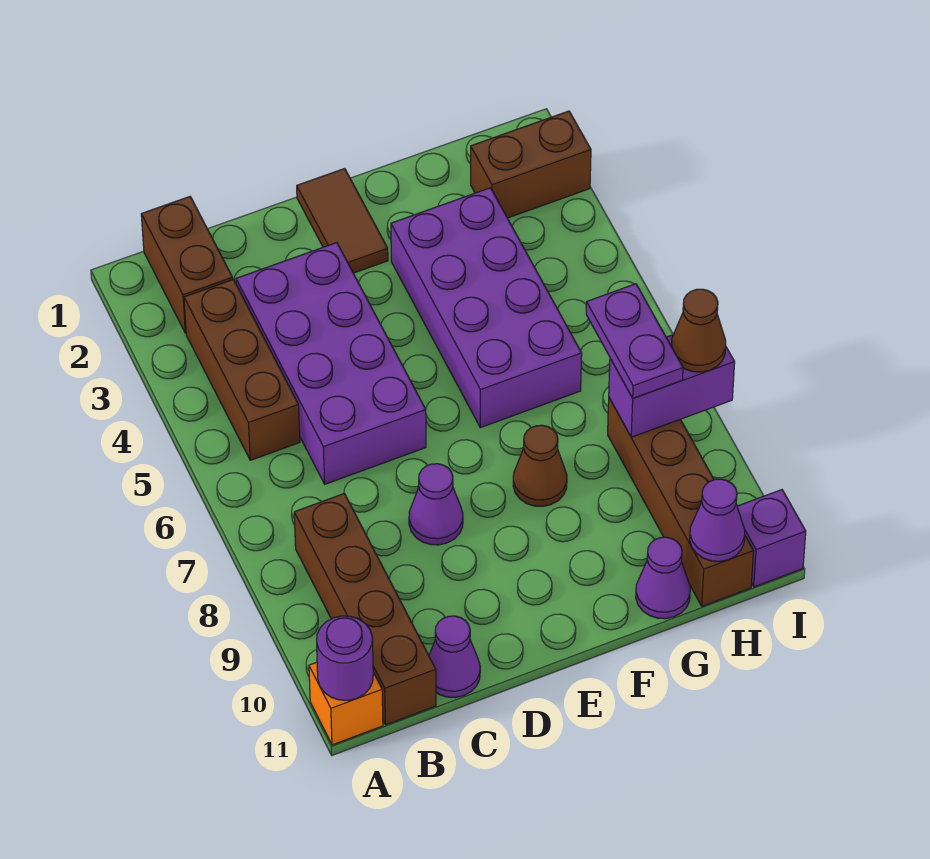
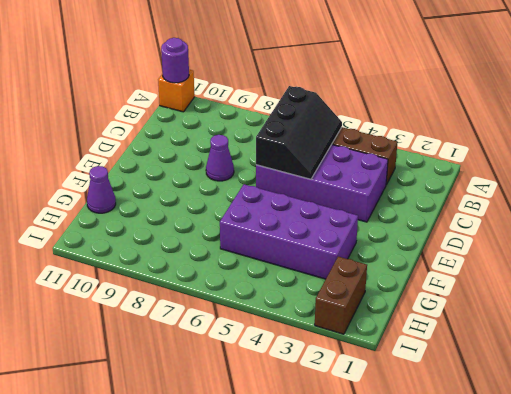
black slope B5:D6 level 2 top 6 -> none
none -> brown brick B1:B2 level 1
none -> brown brick B8:B11 level 1
none -> purple cone C11 level 1

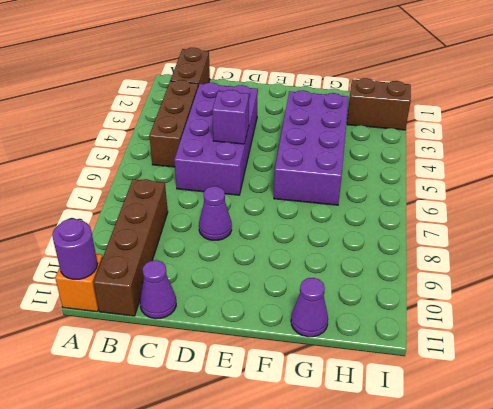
purple brick D5 level 2 -> purple brick I11 level 1
none -> brown tile E1:E2 level 1
none -> brown cone F8 level 1
none -> brown brick H8:H11 level 1

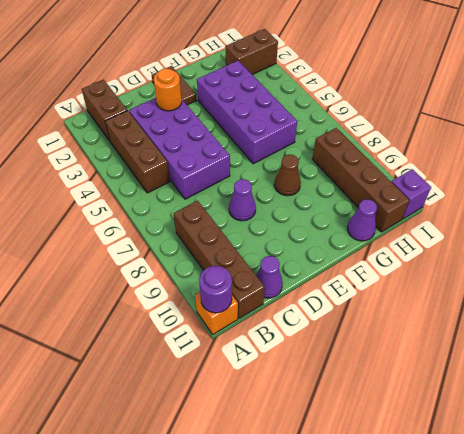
orange round brick D3 level 2 -> none
none -> purple brick H8:I8 level 2
none -> purple cone H11 level 2
none -> purple plate H7:H8 level 3

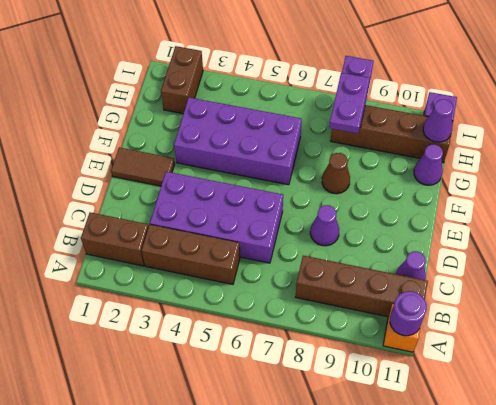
purple plate G8:H8 level 3 -> purple plate H7:H8 level 3
none -> brown cone I8 level 3

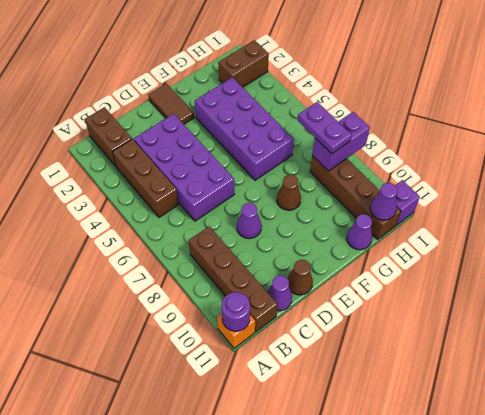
brown cone D11 level 1 -> brown cone I8 level 3

